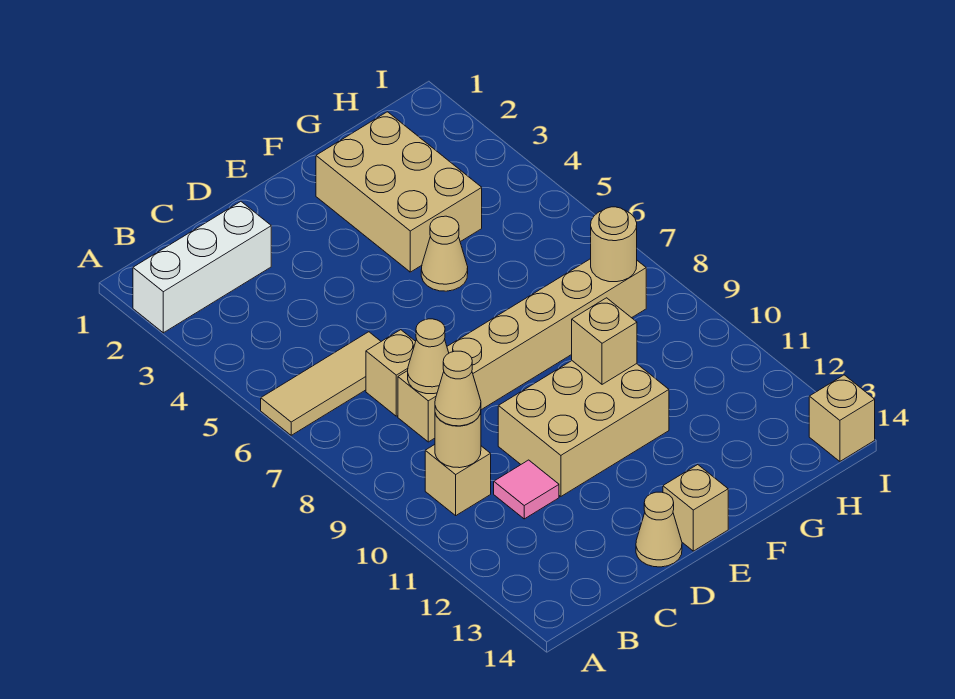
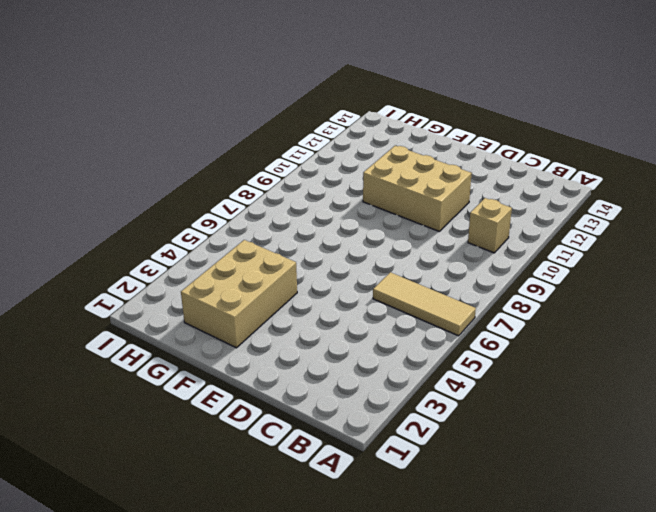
none -> white brick A2:C2 level 1
none -> tan brick C7 level 1
none -> tan brick C8:H8 level 1

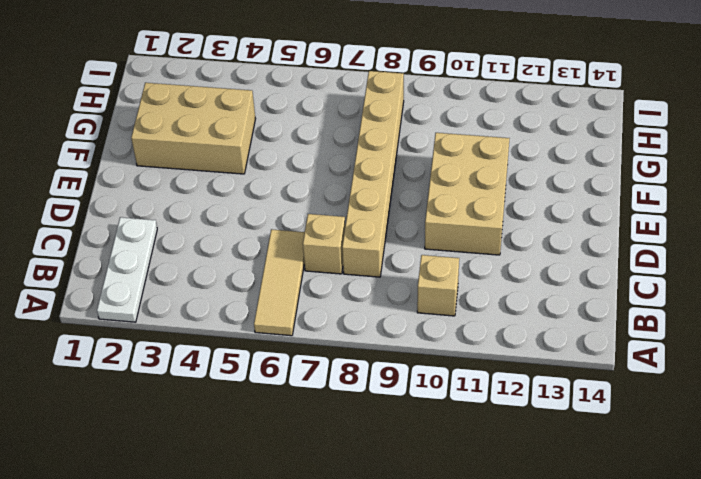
white plate A2:C2 level 1 -> white brick A2:C2 level 1
none -> pink tile C11 level 1
none -> tan cone D14 level 1
none -> tan brick E14 level 1

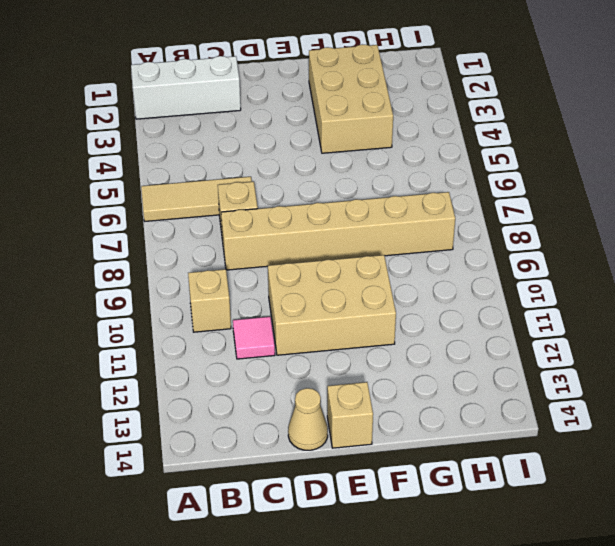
none -> tan cone F5 level 1
none -> tan brick I14 level 1
none -> tan round brick B10 level 2

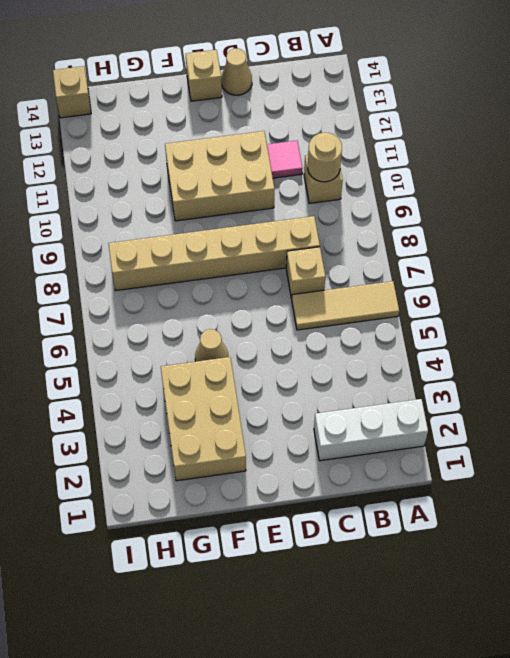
none -> tan cone C8 level 2
none -> tan brick F10 level 2
none -> tan round brick H8 level 2

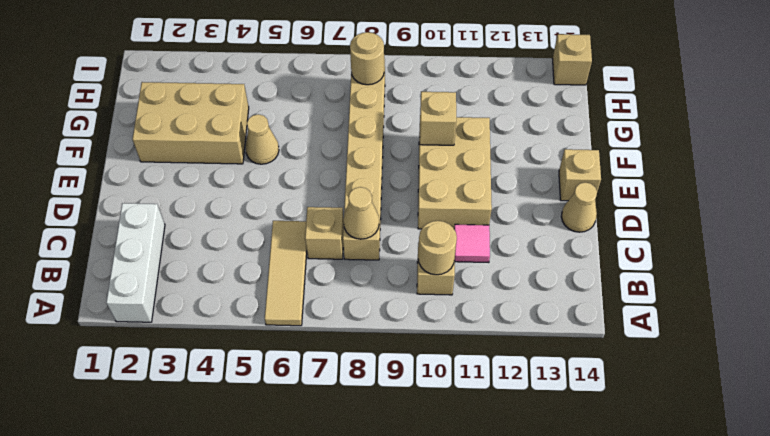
none -> tan cone B10 level 3

